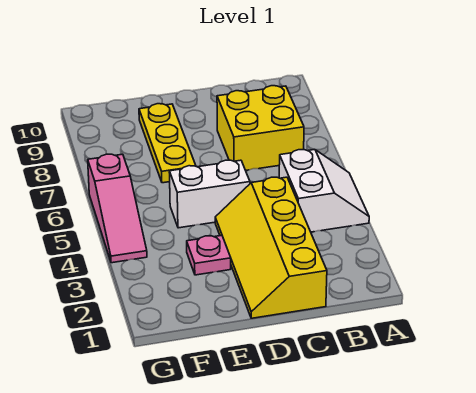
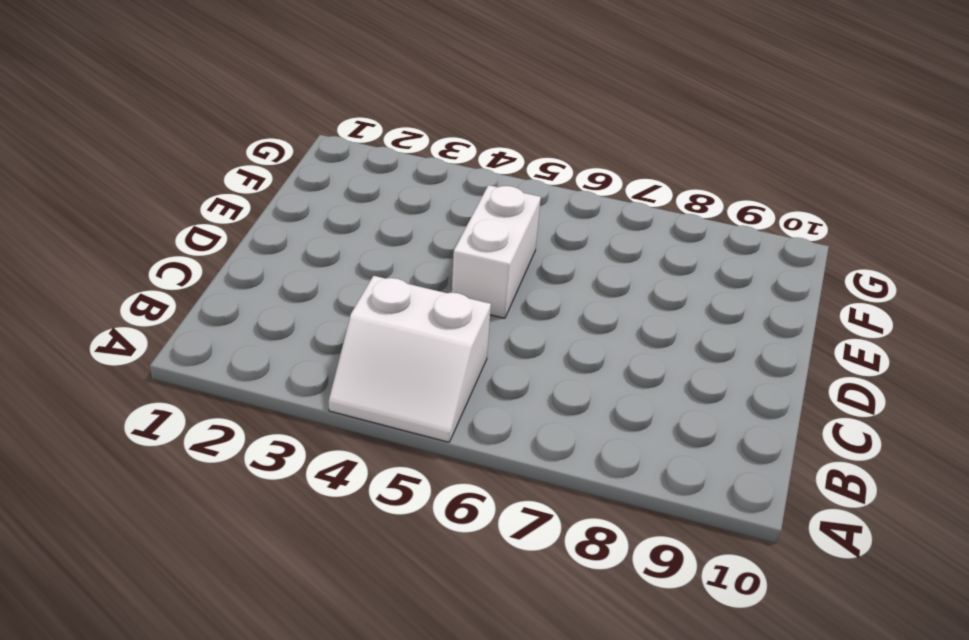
none -> yellow brick B7:C8 level 1
none -> yellow slope C1:D4 level 1 top C

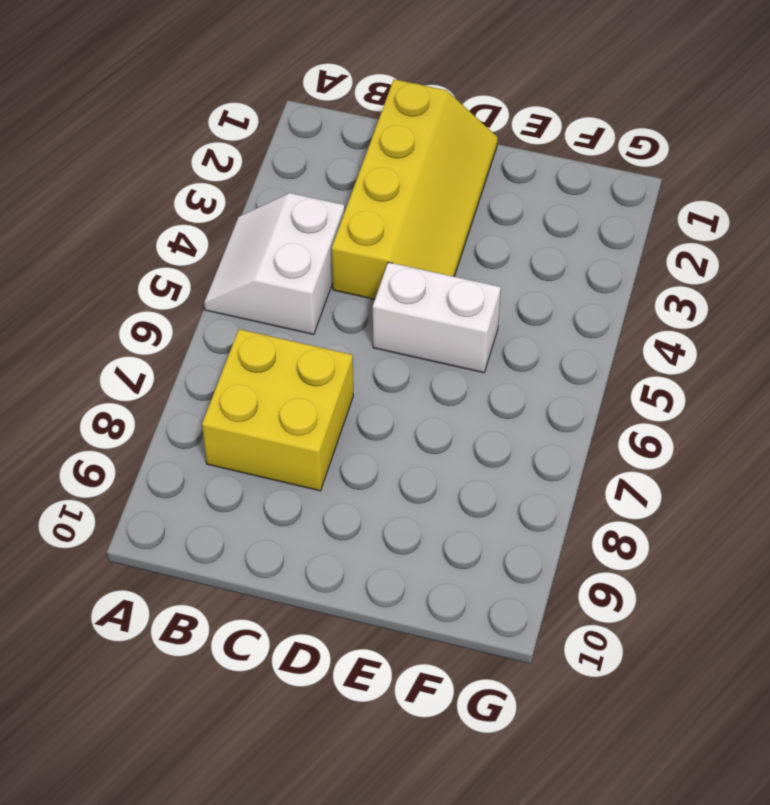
none -> pink plate E3 level 1
none -> yellow plate E7:E9 level 1

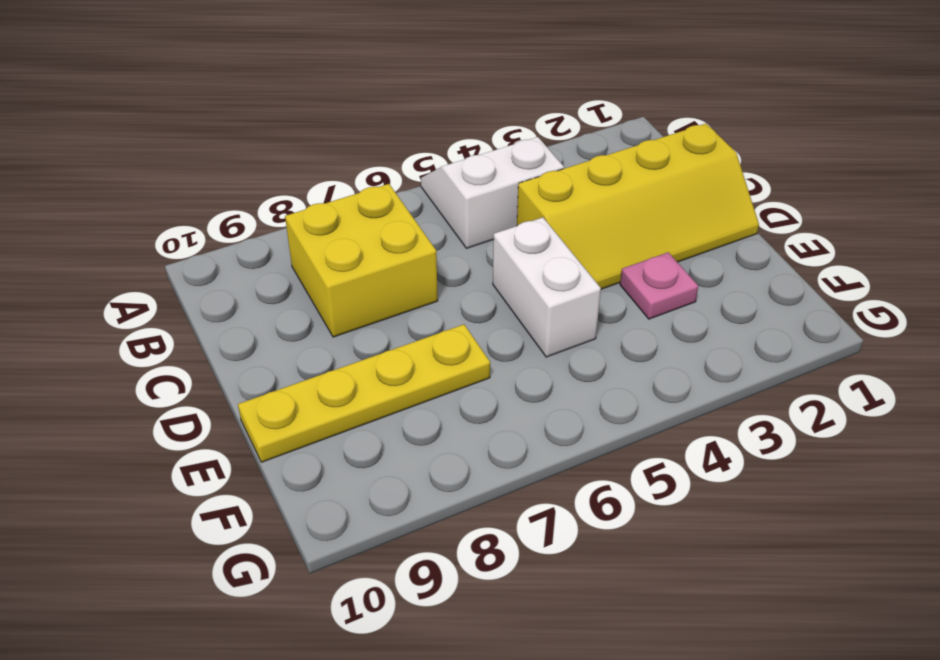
yellow plate E7:E10 level 1 -> yellow plate E7:E9 level 1
none -> pink slope G4:G6 level 1 top 6

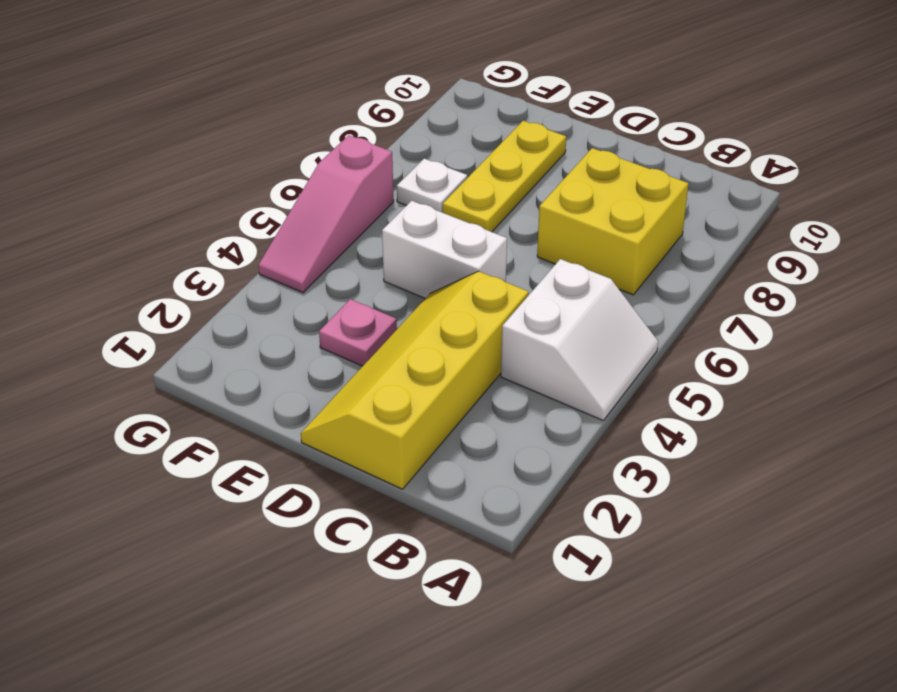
white plate F7 level 1 -> none

